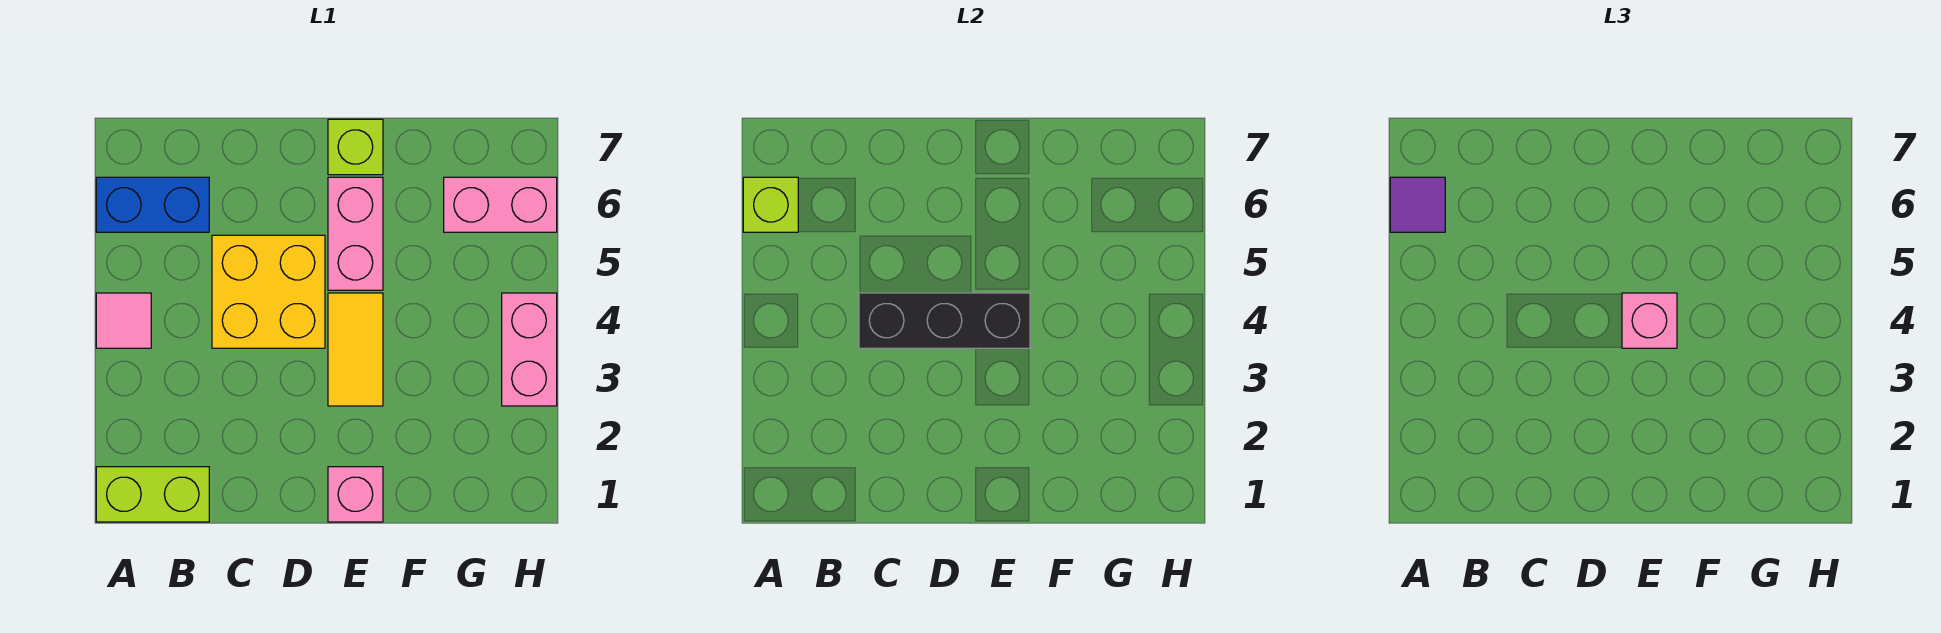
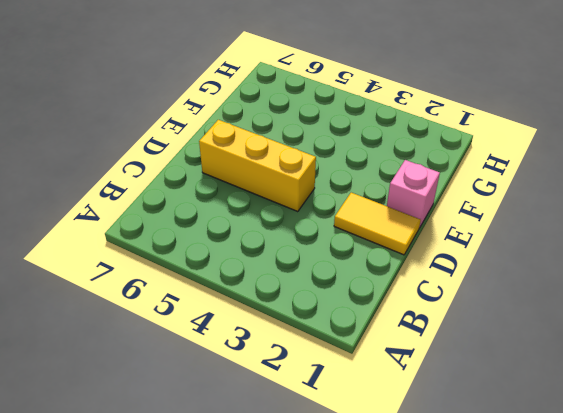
yellow tile D1:D2 level 1 -> yellow tile E3:E4 level 1
yellow brick D4:D6 level 1 -> yellow brick C4:D5 level 1
none -> lime brick A1:B1 level 1
none -> pink tile A4 level 1
none -> blue brick A6:B6 level 1

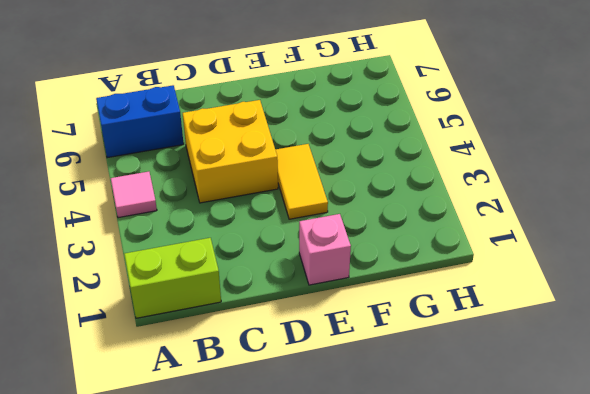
none -> pink brick E5:E6 level 1
none -> lime brick E7 level 1
none -> pink brick G6:H6 level 1

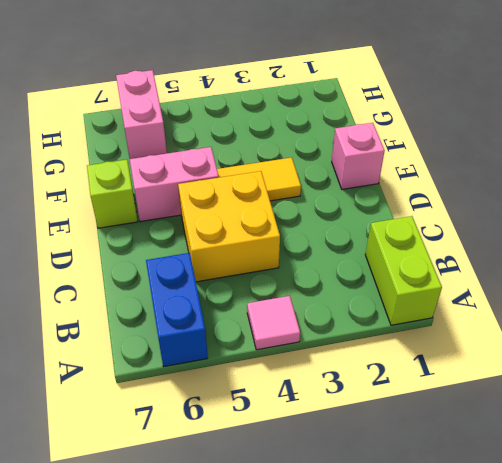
none -> pink brick H3:H4 level 1
none -> lime brick A6 level 2
none -> black brick C4:E4 level 2

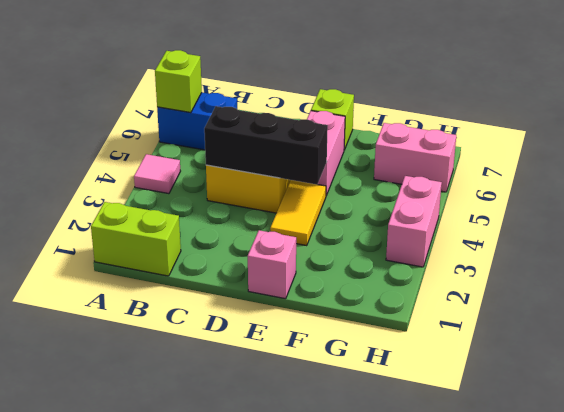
none -> purple tile A6 level 3
none -> pink brick E4 level 3

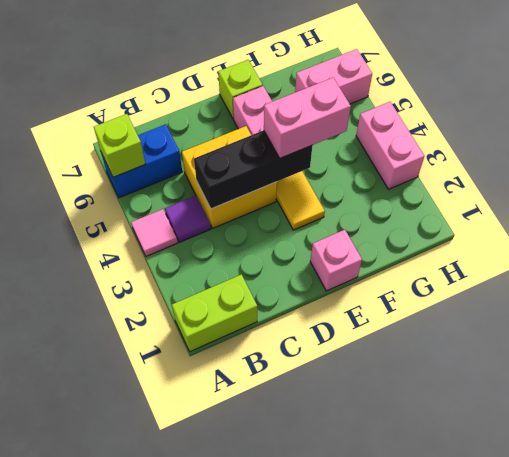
purple tile B4 level 1 -> purple tile A6 level 3
pink brick E4:F4 level 3 -> pink brick E4 level 3

